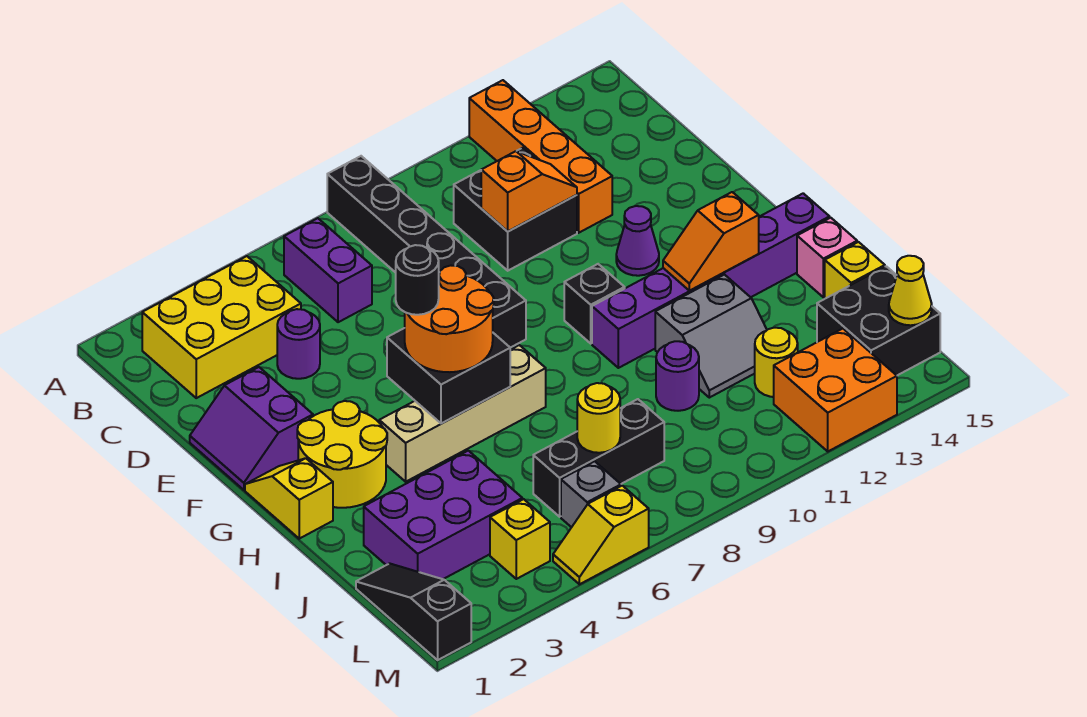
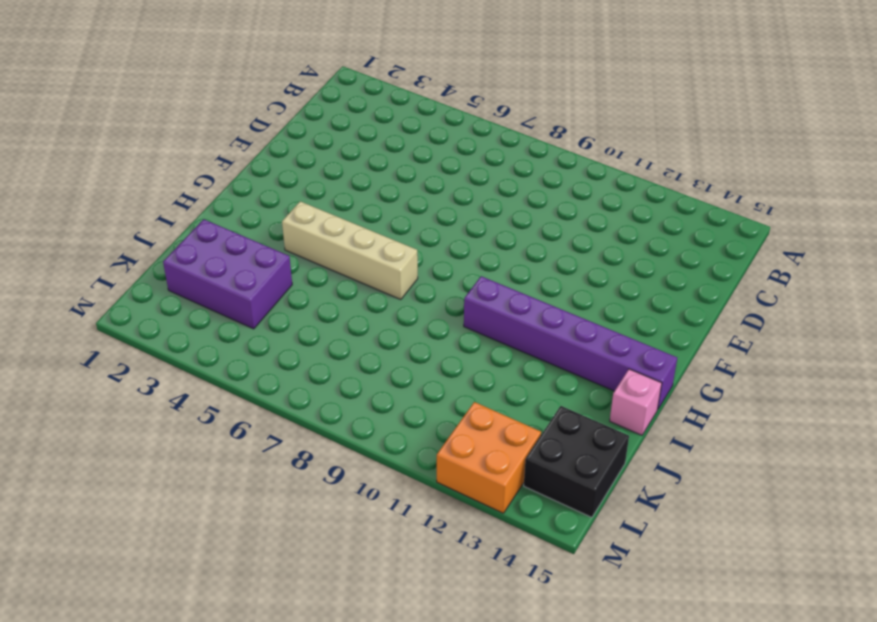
none -> black brick A8:F8 level 1
none -> orange brick A12:D12 level 1
none -> yellow brick B2:C4 level 1
none -> purple brick B6:C6 level 1

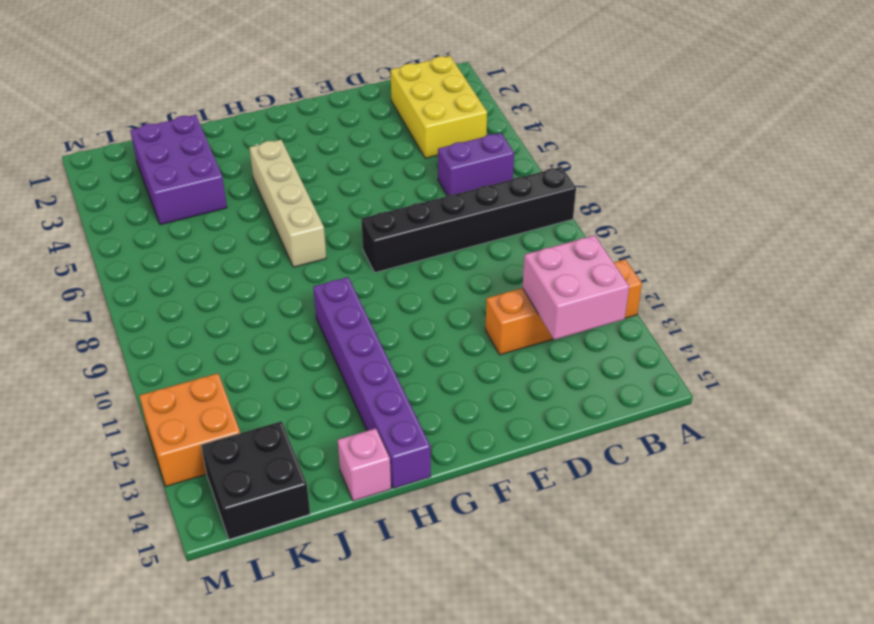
pink brick B12:C13 level 2 -> none
none -> black brick C10:D11 level 1
none -> purple round brick D4 level 1
none -> purple slope E1:F2 level 1 top 2
none -> purple cone F12 level 1

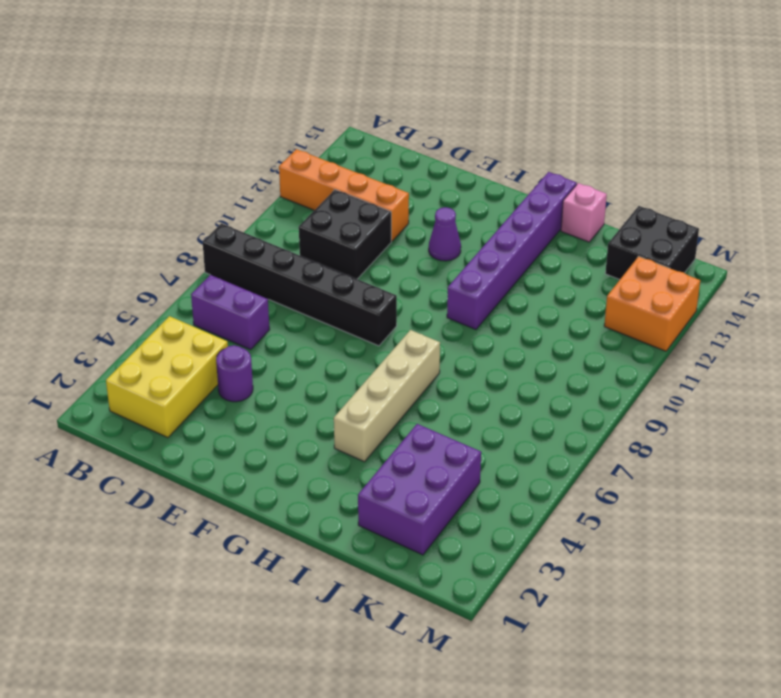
none -> purple slope E1:F2 level 1 top 2
none -> yellow slope G1:H1 level 1 top H
none -> yellow round brick G2:H3 level 1
none -> black brick G10 level 1

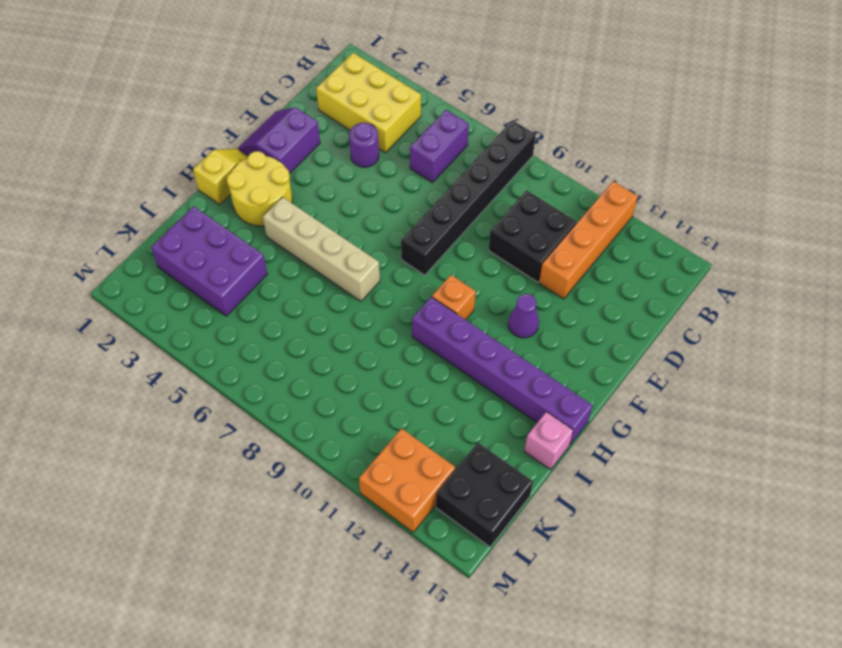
orange brick G10 level 1 -> black brick G10 level 1
none -> grey slope I11:J12 level 1 top I
none -> purple round brick J10 level 1
none -> yellow brick J15 level 1
none -> black slope K1:M1 level 1 top M

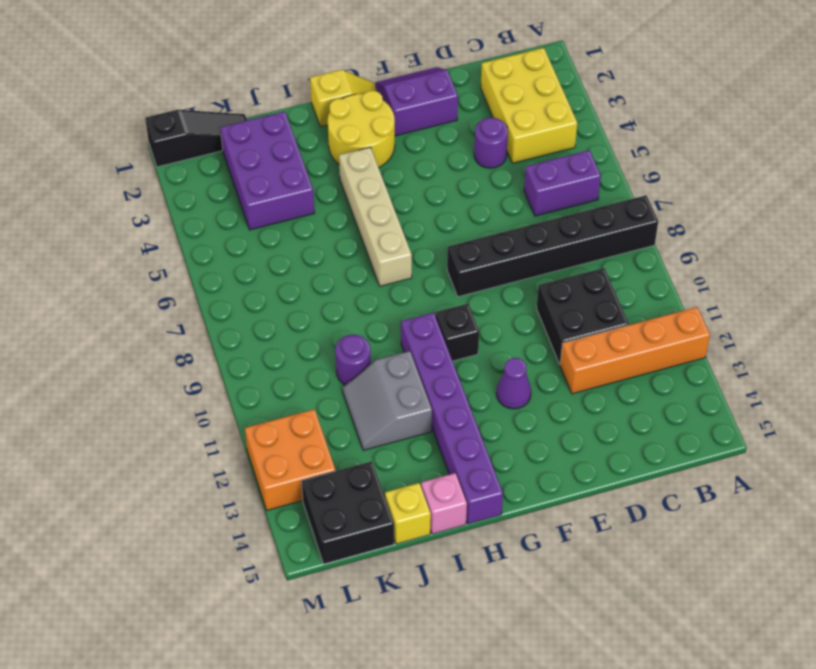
none -> black brick K6:K8 level 1
none -> yellow round brick K12 level 1
none -> yellow brick L4 level 1
none -> grey brick L6 level 1

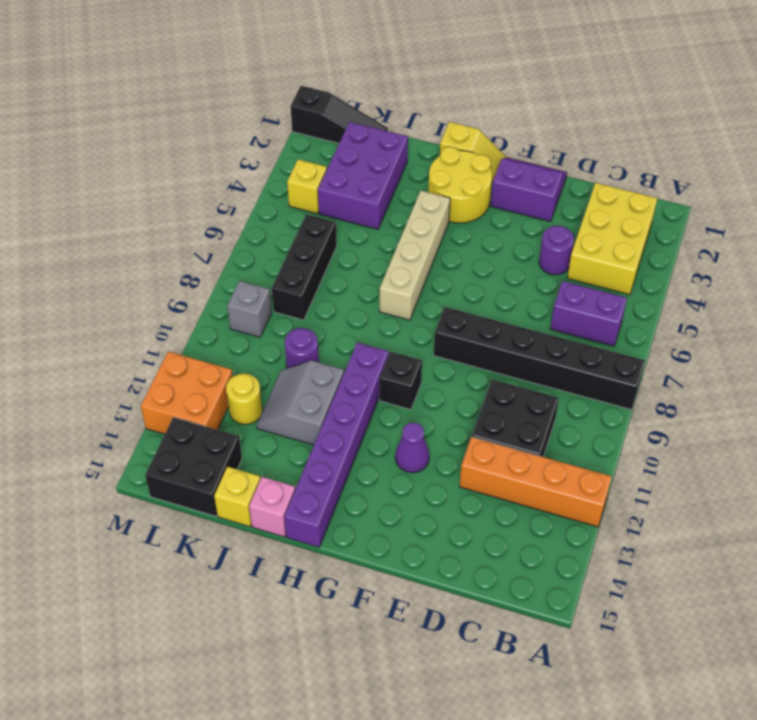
grey brick L9 level 1 -> grey brick L6 level 1
none -> yellow slope M5:M6 level 1 top 6
none -> orange slope D10:D11 level 2 top 10
none -> black brick G5:H6 level 2
none -> orange slope H12:H13 level 2 top 13

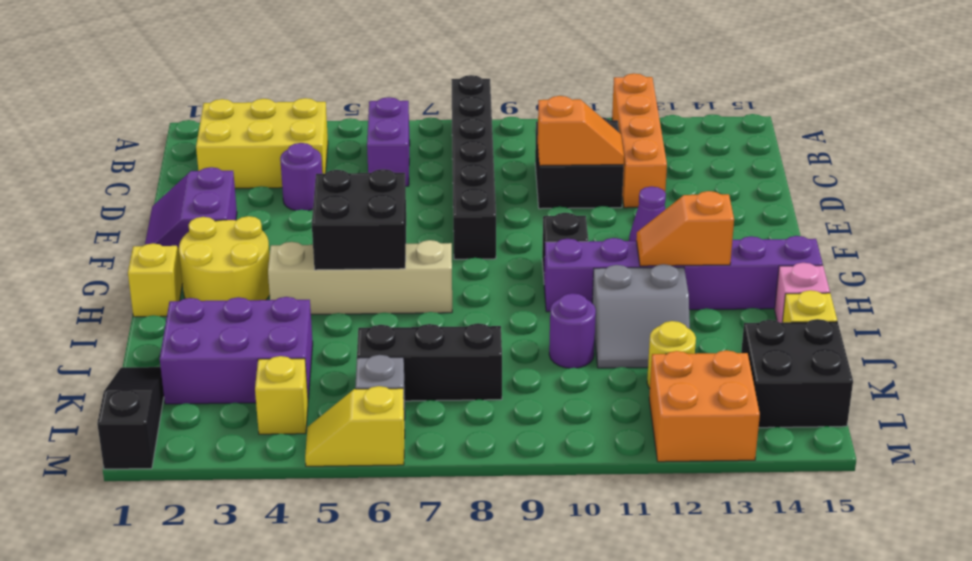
none -> yellow round brick K7 level 2
none -> yellow cone L15 level 2
none -> orange round brick G5:H6 level 3
none -> black round brick G5 level 4

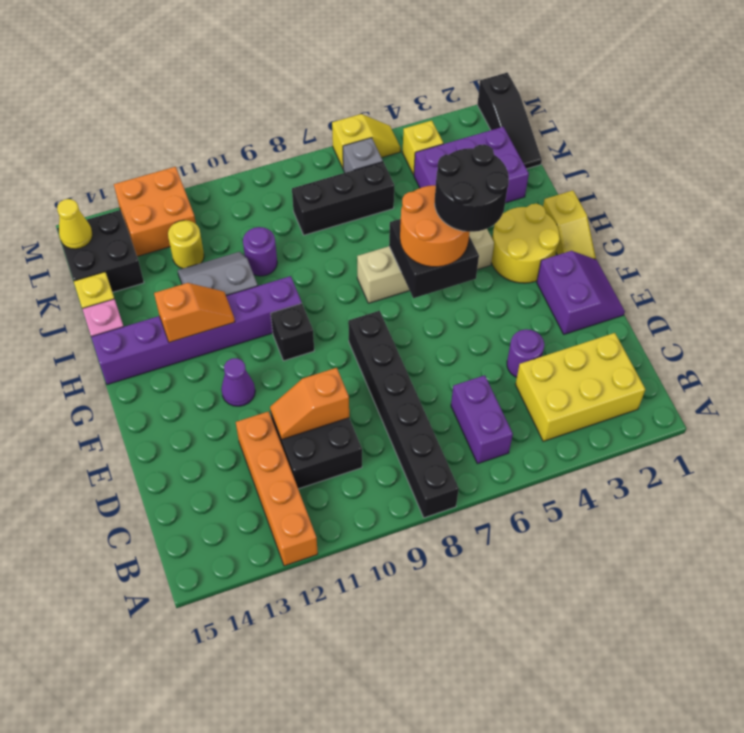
black round brick G4:H5 level 4 -> black round brick G5 level 4
none -> yellow round brick K7 level 2

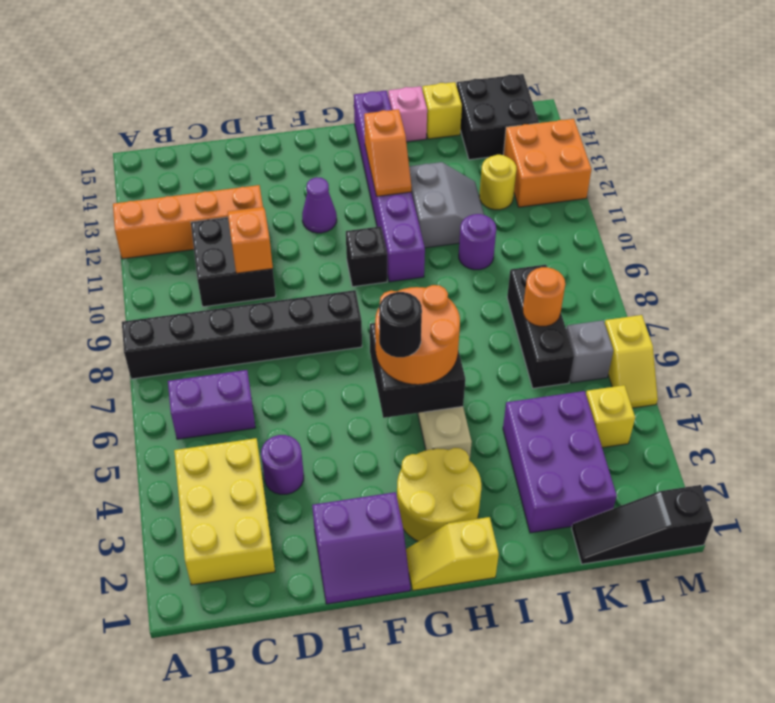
orange round brick K7 level 2 -> yellow round brick K7 level 2
none -> yellow cone L15 level 2

